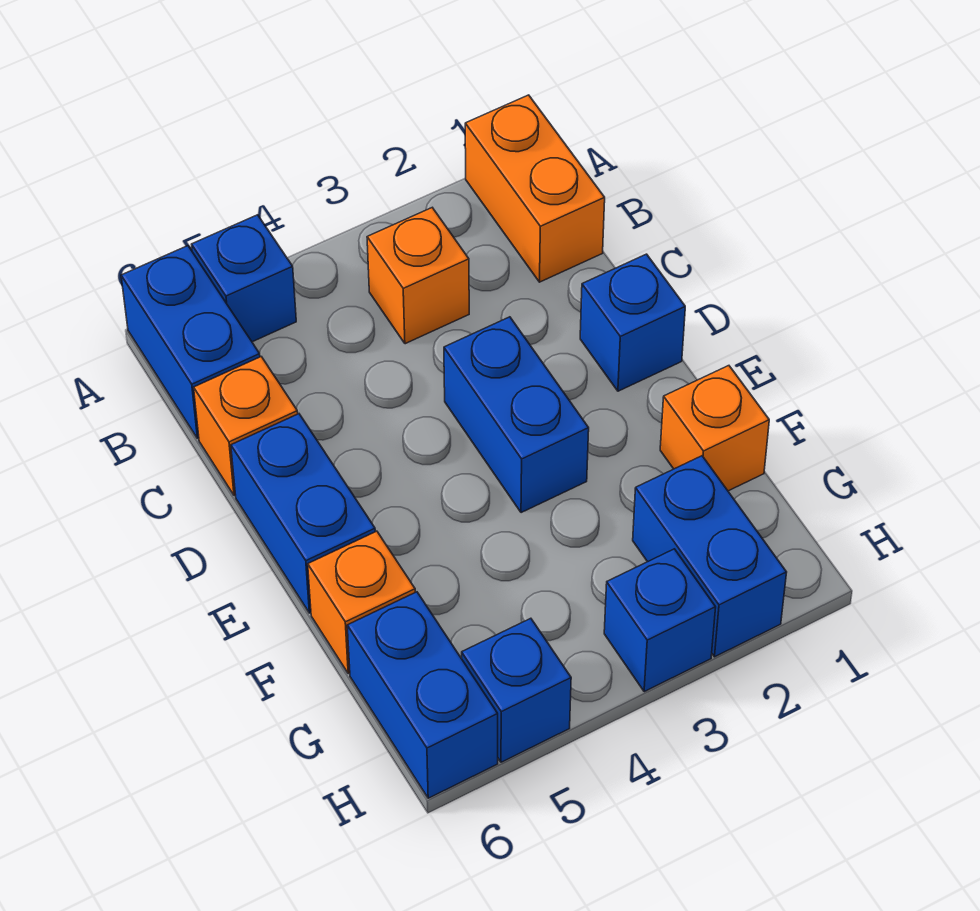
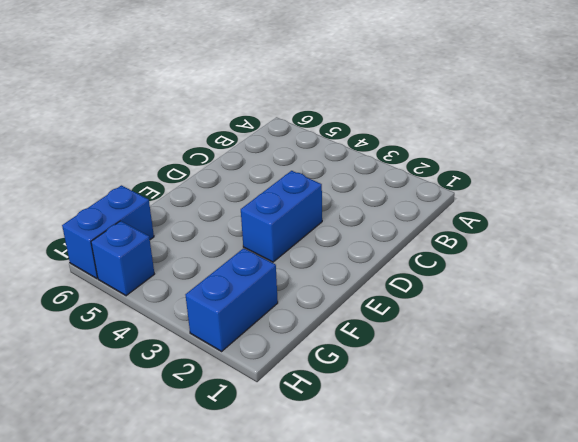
none -> orange brick A1:B1 level 1
none -> blue brick A5 level 1
none -> blue brick A6:B6 level 1

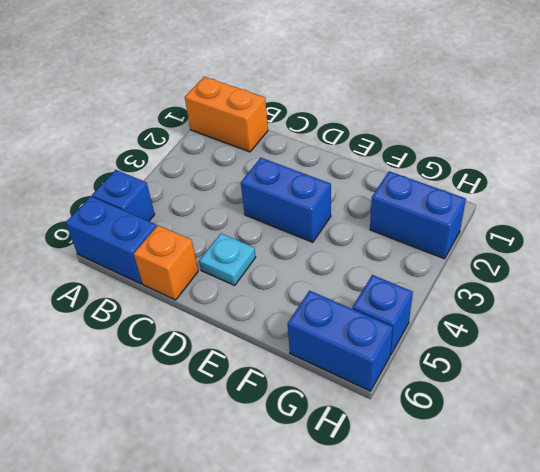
cyan plate D5 level 1 -> none
none -> orange brick B3 level 1
none -> blue brick D1 level 1
none -> blue brick D6:E6 level 1

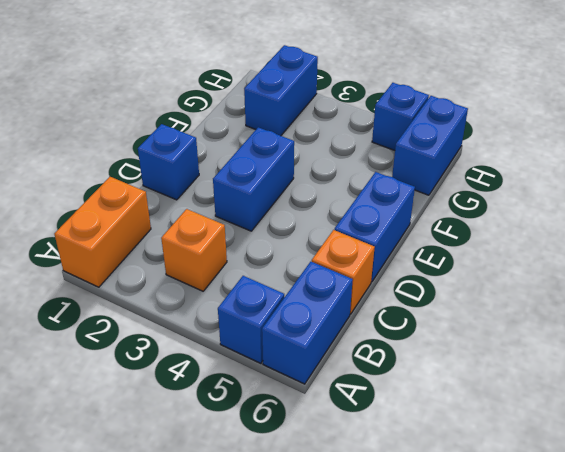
none -> orange brick F1 level 1
none -> orange brick F6 level 1
none -> blue brick H3 level 1

